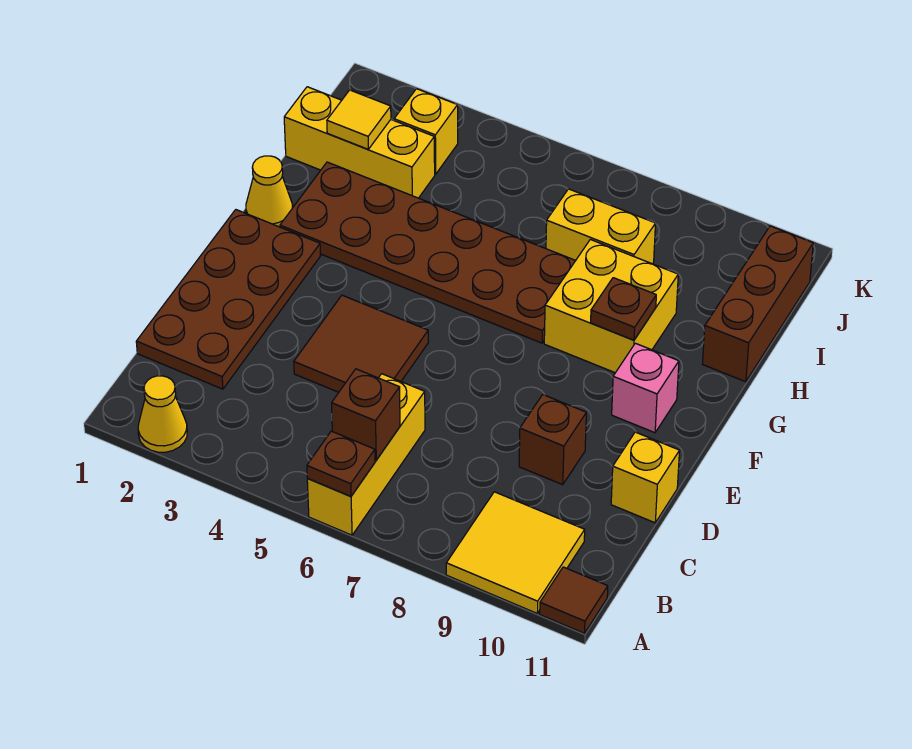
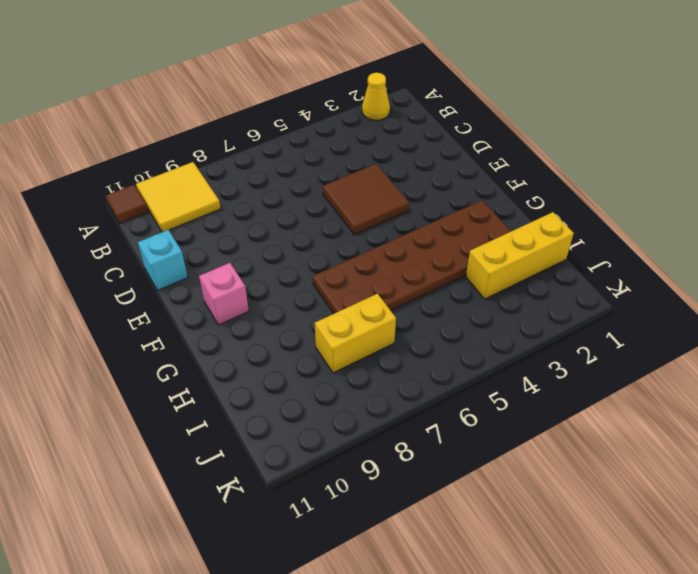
cyan brick D11 level 1 -> yellow brick D11 level 1
none -> yellow brick A6:C6 level 1
none -> brown plate C1:F2 level 1
none -> brown brick D9 level 1

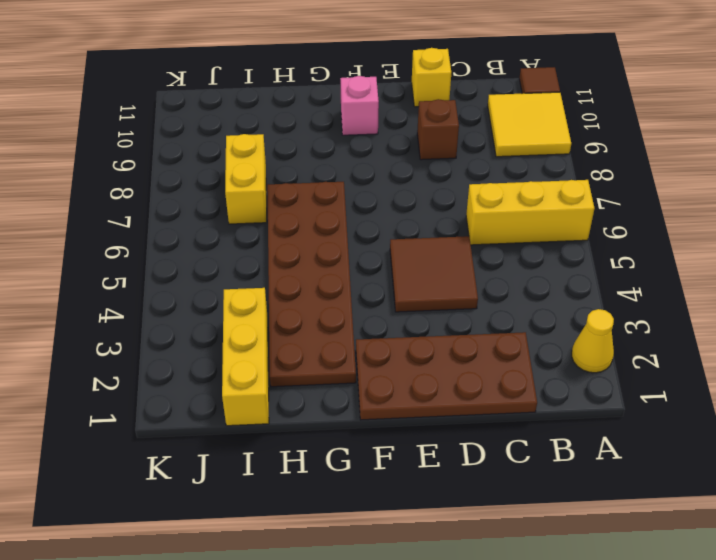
none -> yellow cone G1 level 1
none -> yellow brick G8:H9 level 1
none -> brown brick H11:J11 level 1

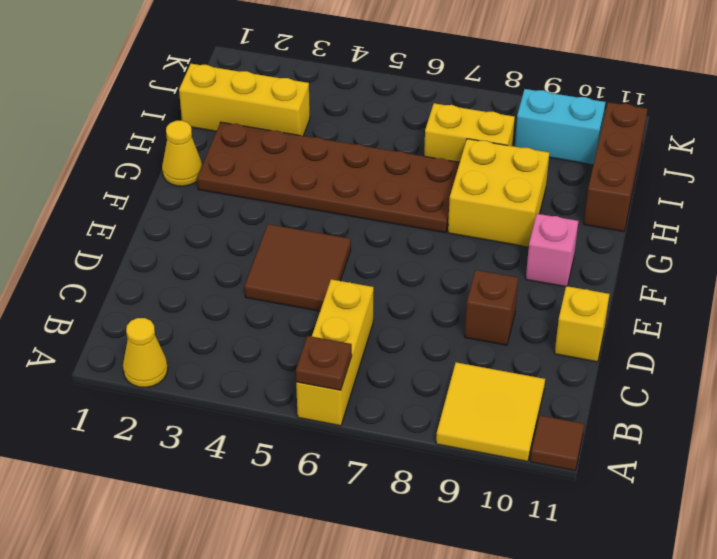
cyan brick J9:J10 level 1 -> none
none -> brown plate C1:F2 level 1
none -> yellow brick J3 level 1
none -> brown brick B6 level 2

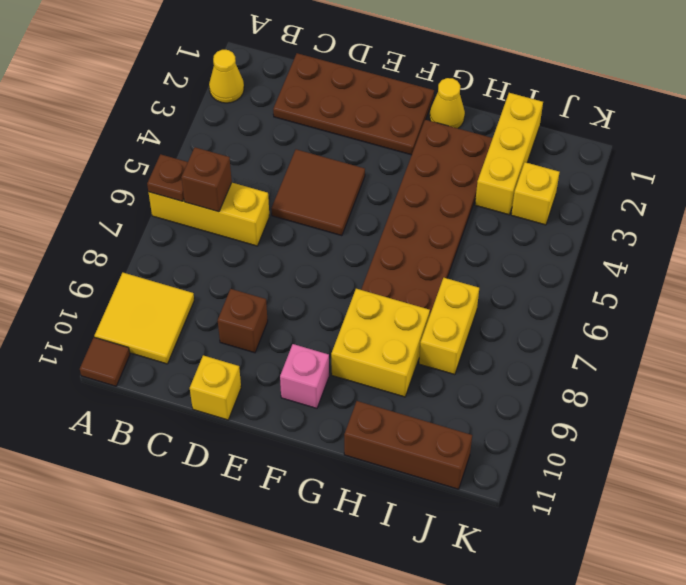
none -> brown plate G9 level 2
none -> yellow tile I2 level 2

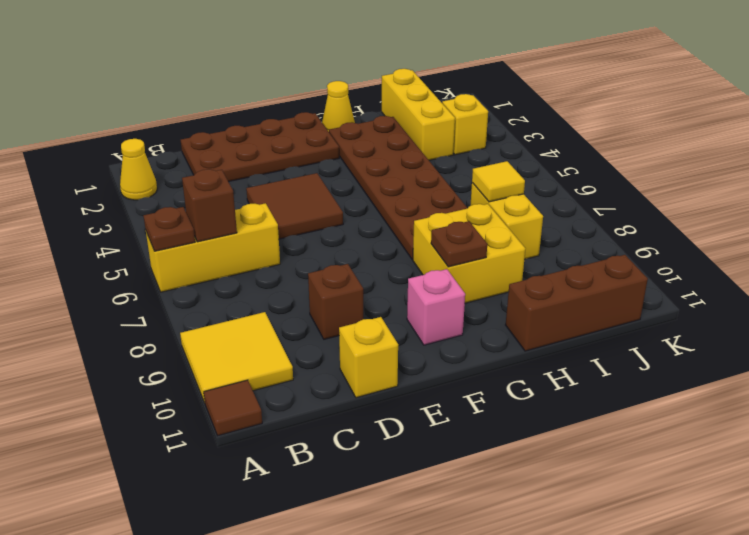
yellow tile I7 level 2 -> yellow tile I2 level 2

